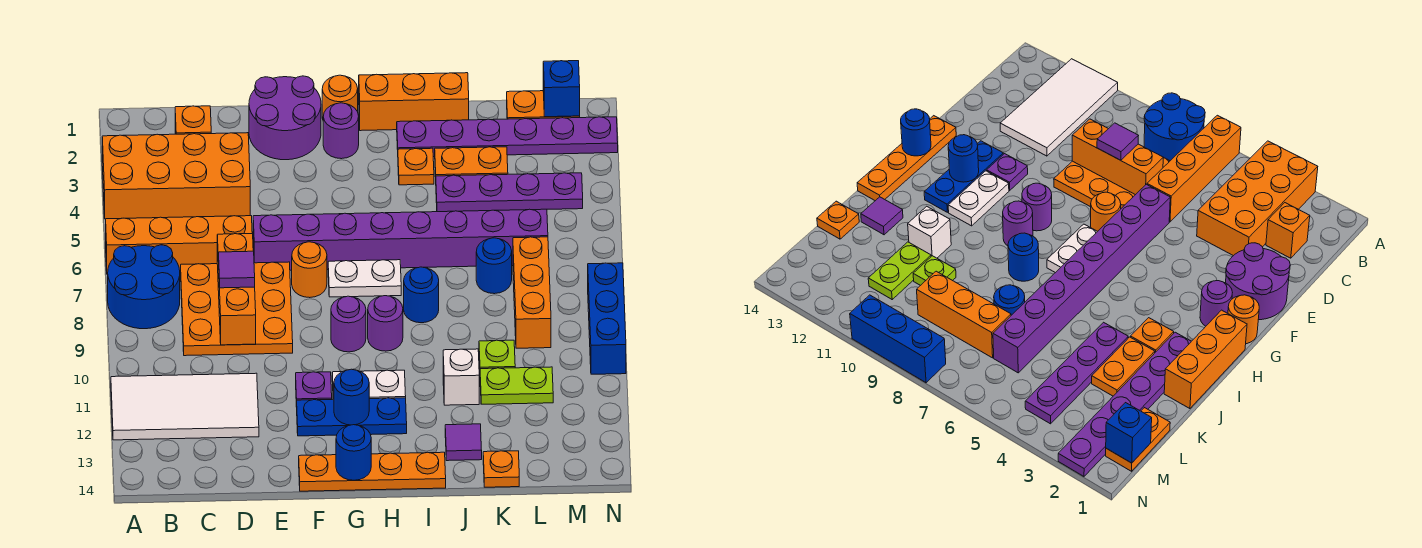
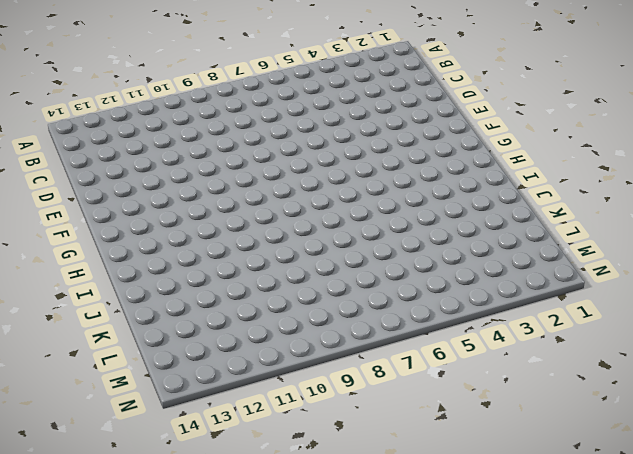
none -> orange brick A3:D4 level 1
none -> orange brick A6:D6 level 1
none -> blue round brick A7:B8 level 1
none -> white tile A11:D12 level 1

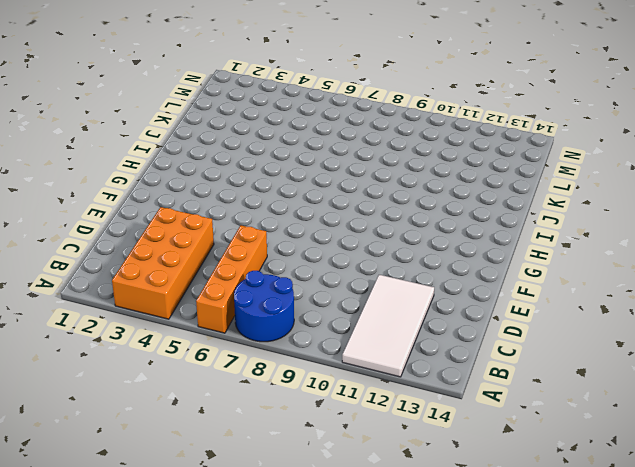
none -> orange brick C2 level 1
none -> orange plate C7:E9 level 1
none -> purple round brick E1:F2 level 1
none -> purple brick E6:L6 level 1

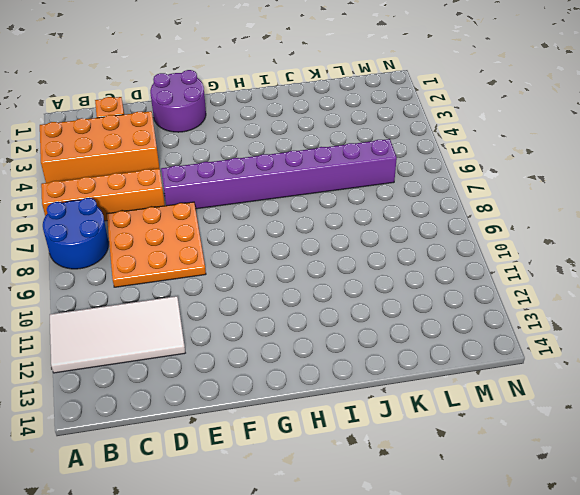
none -> orange round brick F7 level 1
none -> purple plate F11 level 1
none -> blue plate F12:H12 level 1
none -> orange plate F14:I14 level 1

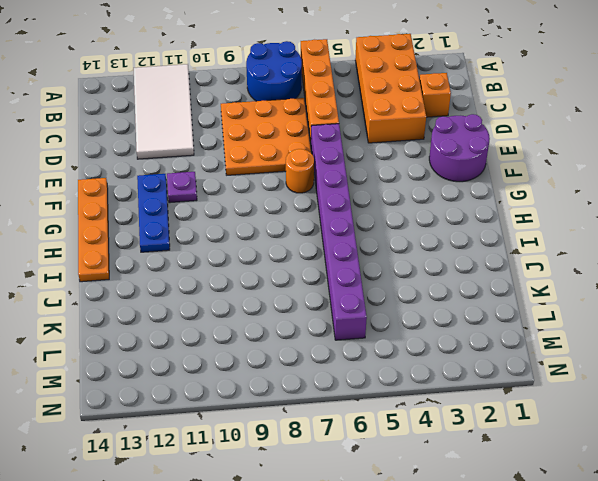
none -> orange round brick G1 level 1
none -> purple round brick G2 level 1
none -> white plate G7:H7 level 1
none -> purple round brick G9 level 1

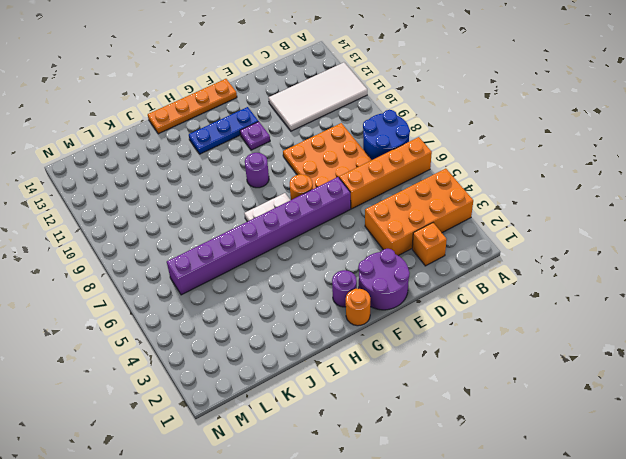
none -> white plate G11:H11 level 1
none -> orange brick H1:J1 level 1
none -> purple round brick H9 level 1
none -> purple plate I2:N2 level 1

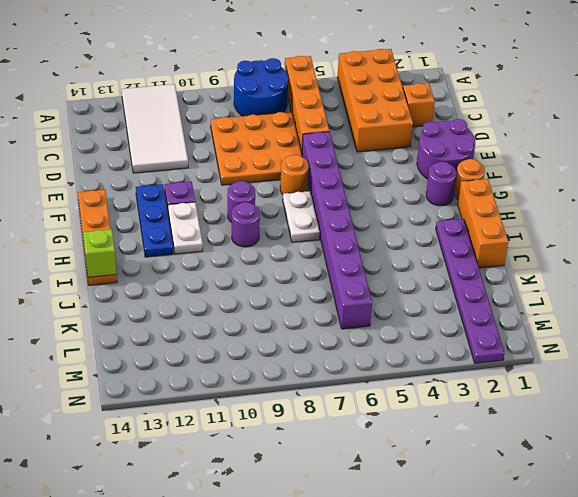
lime brick I14 level 2 -> none
none -> orange plate I3 level 1
none -> blue round brick I8 level 1
none -> orange plate J3:K3 level 1
none -> purple plate J4:M4 level 1

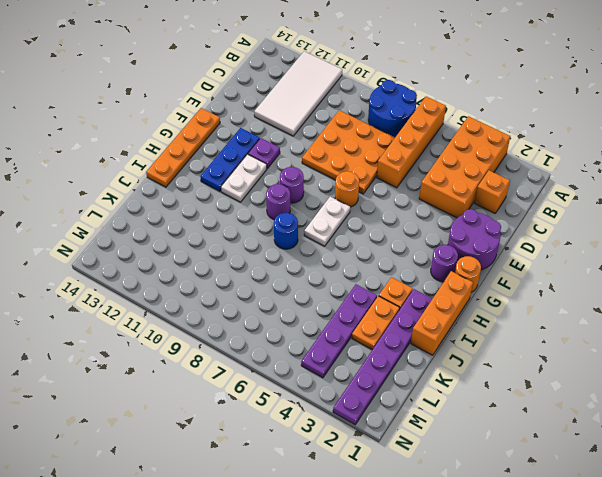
none -> purple brick E6:L6 level 1
none -> white brick J11 level 1
none -> purple tile J13 level 1
none -> blue round brick K7 level 1

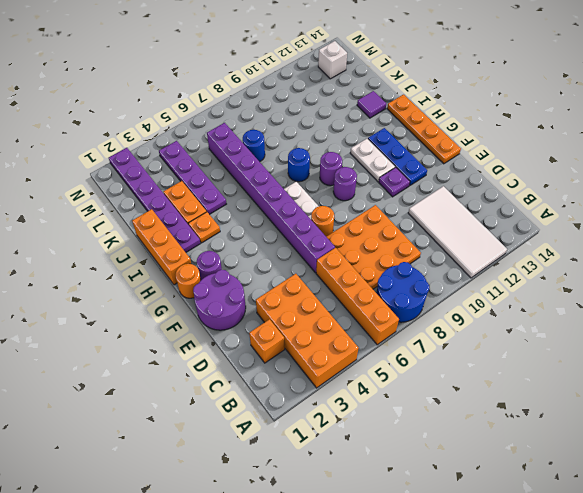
white brick M13 level 1 -> white brick J11 level 1
none -> lime plate K10 level 1
none -> lime plate K11:L11 level 1
none -> orange plate K14 level 1
none -> orange plate L1:M1 level 1

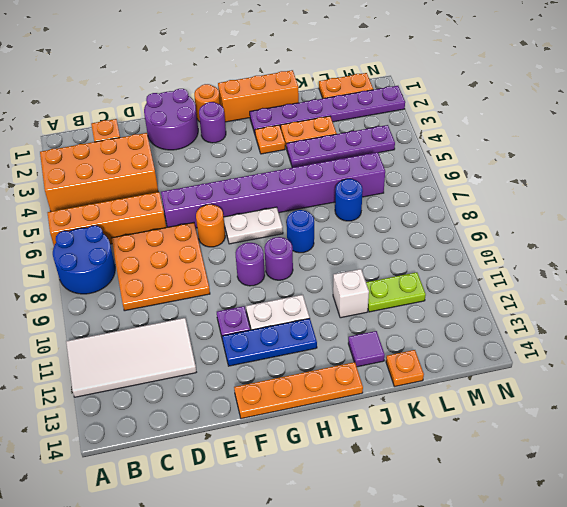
none -> lime plate K10 level 1
none -> orange brick L7:L9 level 1
none -> blue brick N8:N10 level 1
none -> orange brick D7:D9 level 2

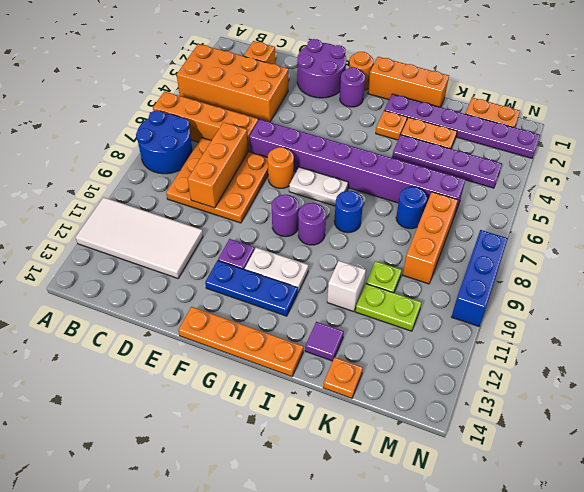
none -> blue round brick G12 level 2
none -> blue round brick G14 level 2
none -> blue brick M1 level 2
none -> purple tile D8 level 3

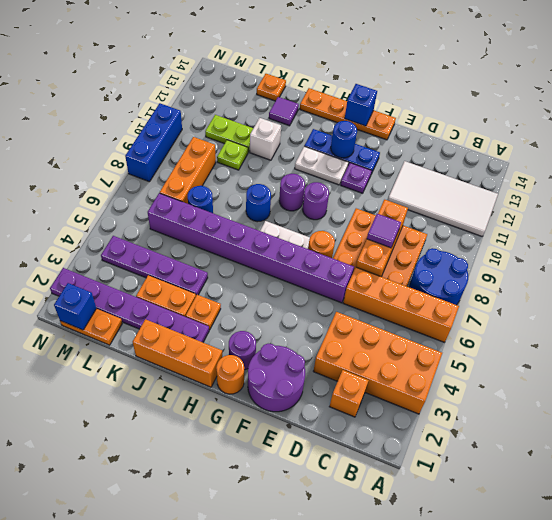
blue brick G14 level 2 -> blue round brick G14 level 2

